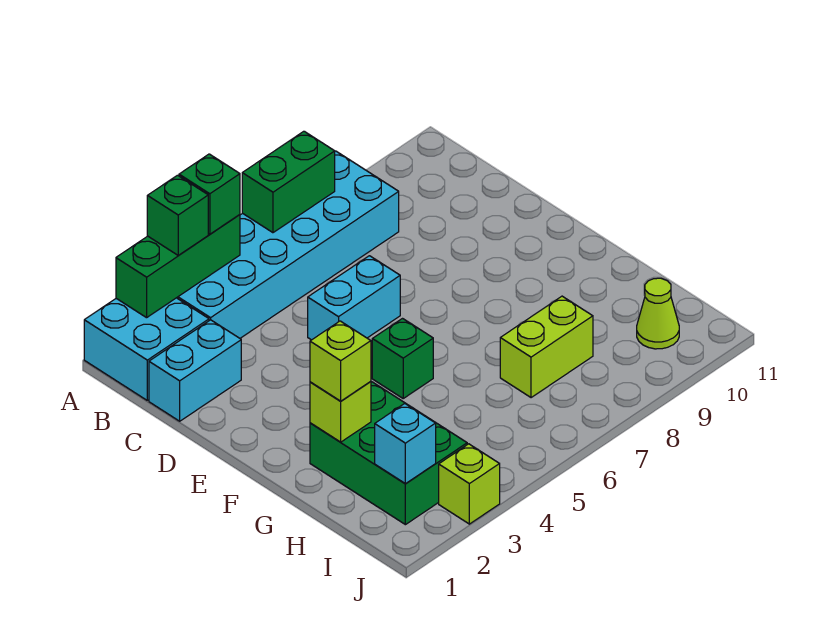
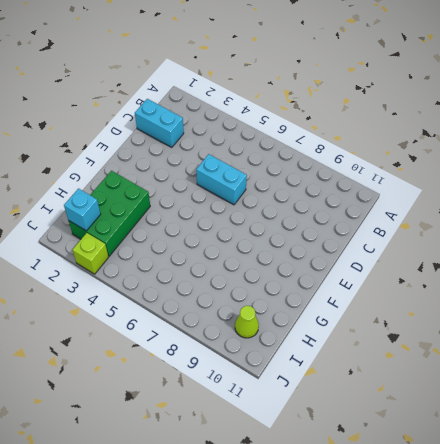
none -> cyan brick A1:B2 level 1
none -> cyan brick A3:B8 level 1
none -> green brick F5 level 1

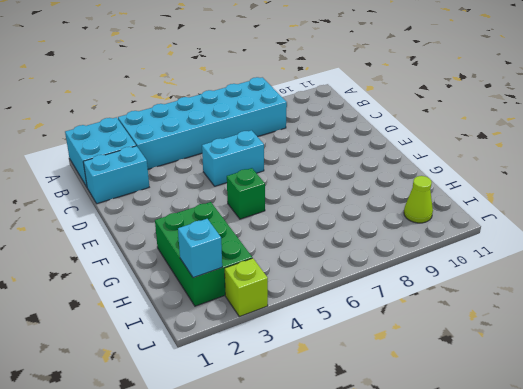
none -> lime brick H7:H8 level 1
none -> green brick A2:A4 level 2
none -> green brick A6:A7 level 2

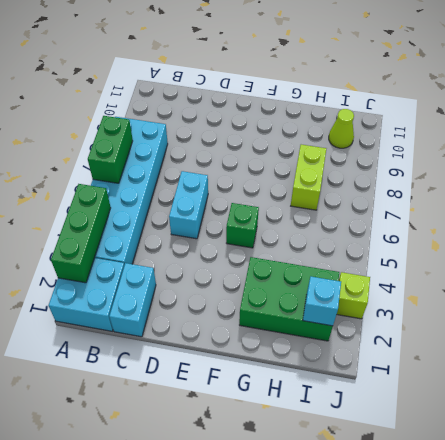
none -> lime brick G2 level 2
none -> green brick A3 level 3
none -> green brick A4 level 3

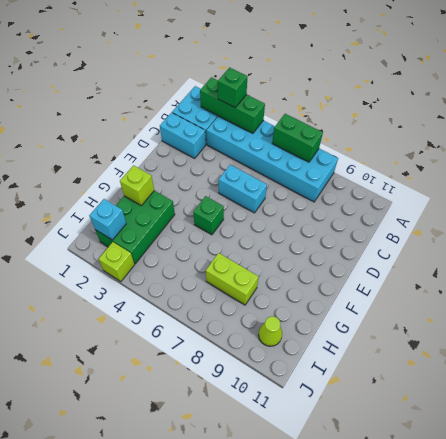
none -> green brick A4 level 3
none -> lime brick G2 level 3

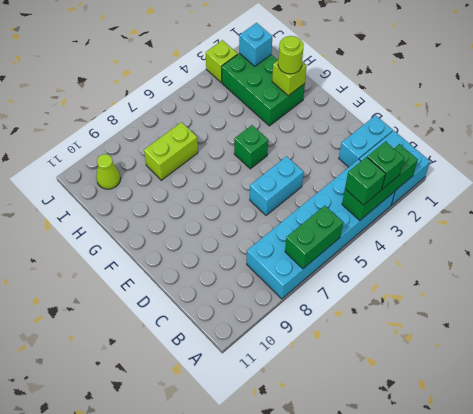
lime round brick G2 level 3 -> lime brick G2 level 3

